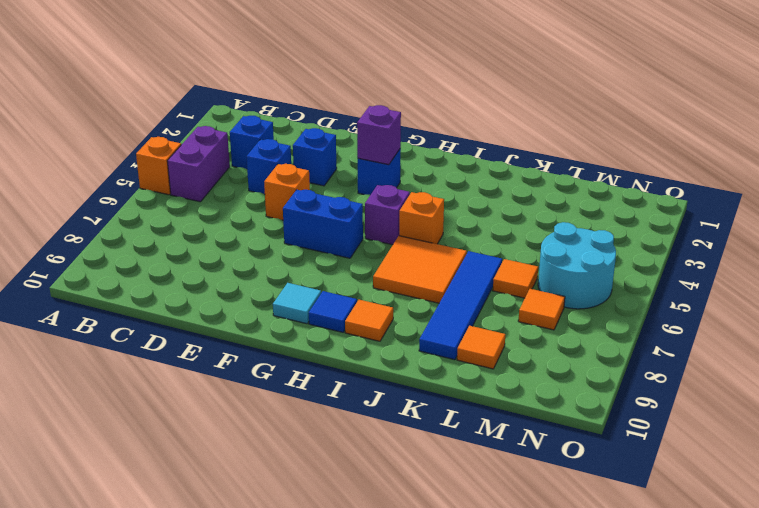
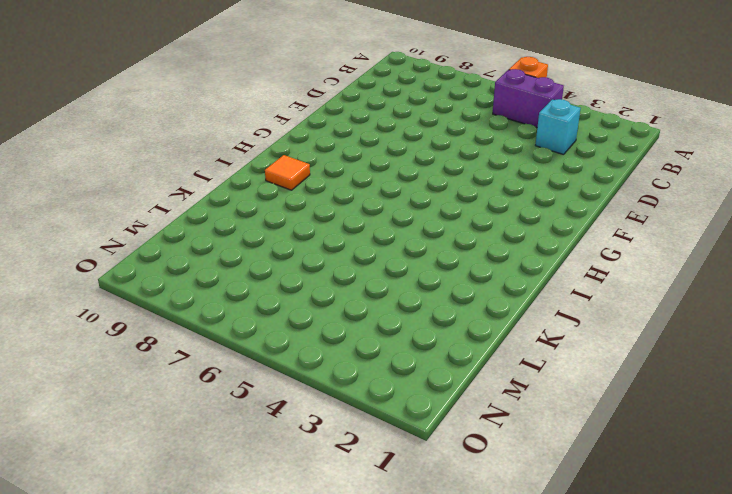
cyan brick C3 level 1 -> blue brick C3 level 1
none -> blue brick D4 level 1
none -> blue brick E3 level 1
none -> orange brick E5 level 1

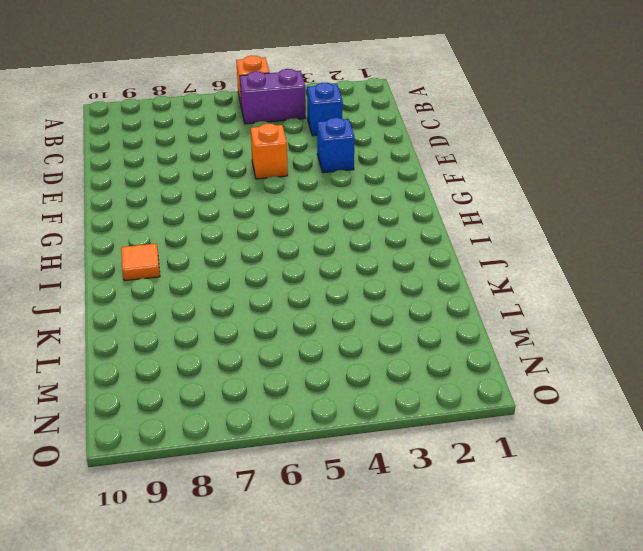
none -> blue brick D4 level 1
none -> blue brick F6:G6 level 1
none -> blue brick G3 level 1

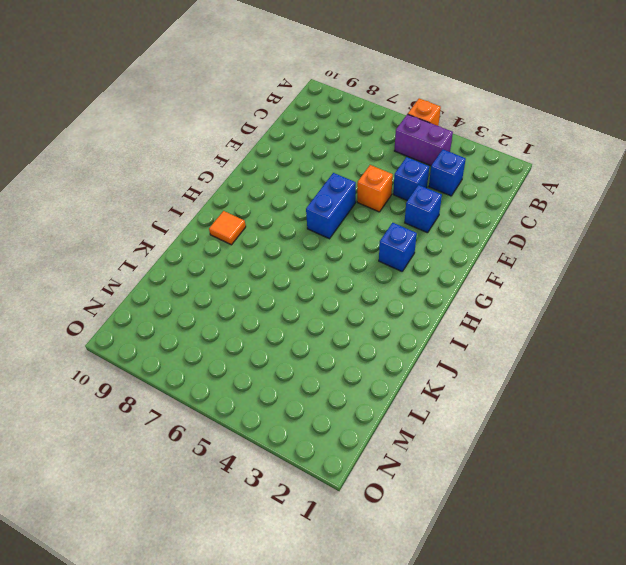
none -> cyan tile G9 level 1
none -> purple brick H5 level 1
none -> blue tile H9 level 1

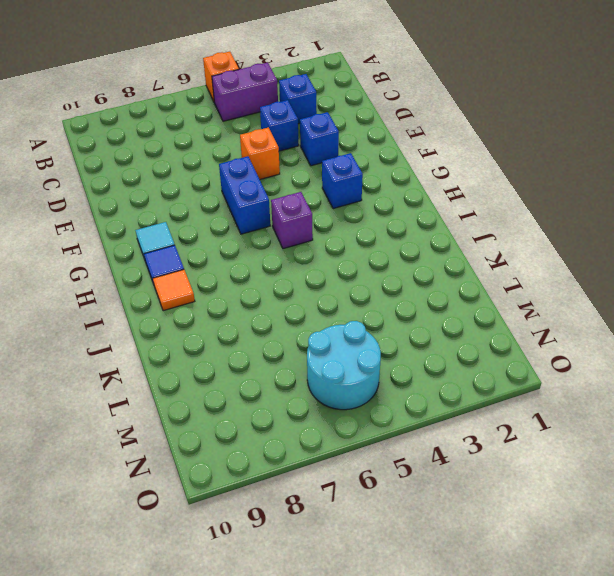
none -> orange brick I5 level 1
none -> orange tile I6:J7 level 1
none -> blue tile K6:K9 level 1

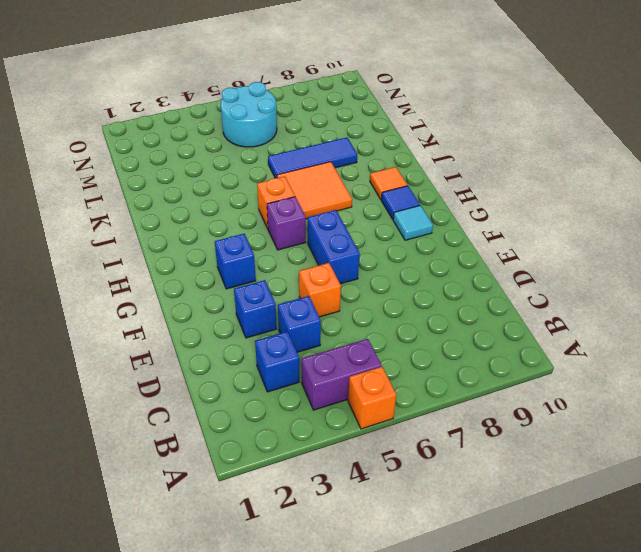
blue tile K6:K8 level 1 -> blue tile K6:K9 level 1
none -> orange tile L6 level 1
none -> orange tile L9 level 1
none -> orange tile M7 level 1

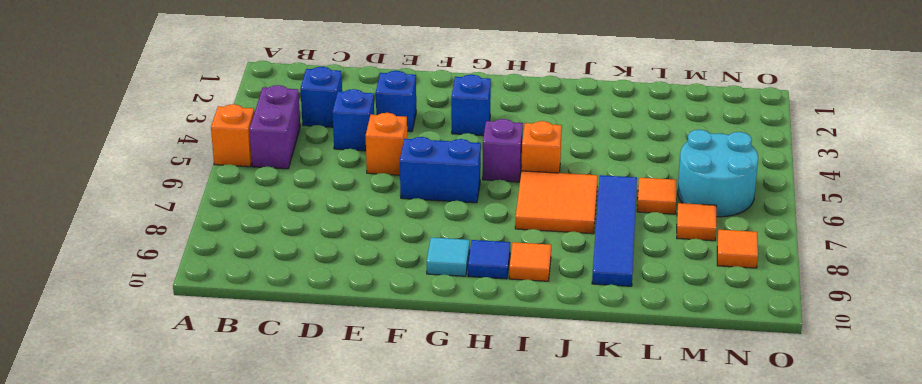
orange tile N8 level 1 -> orange tile L9 level 1
none -> purple brick G3 level 2

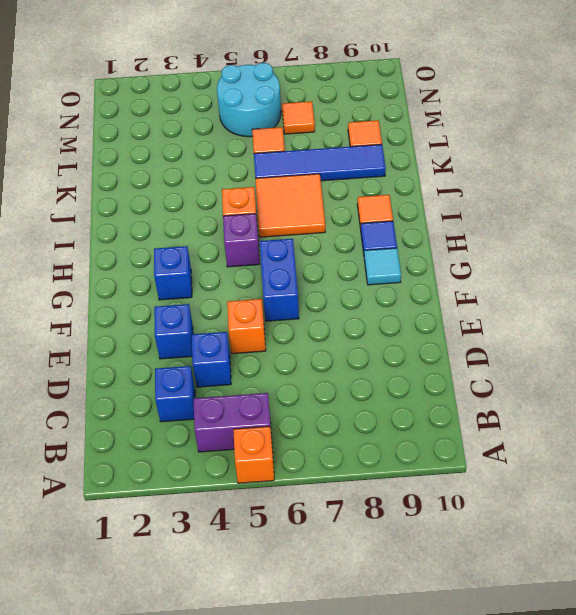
none -> purple brick G3 level 2

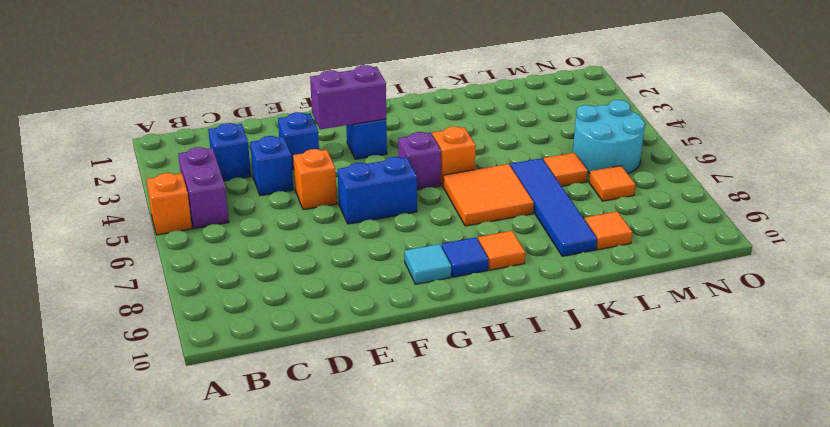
purple brick F3:G3 level 2 -> purple brick G3 level 2

